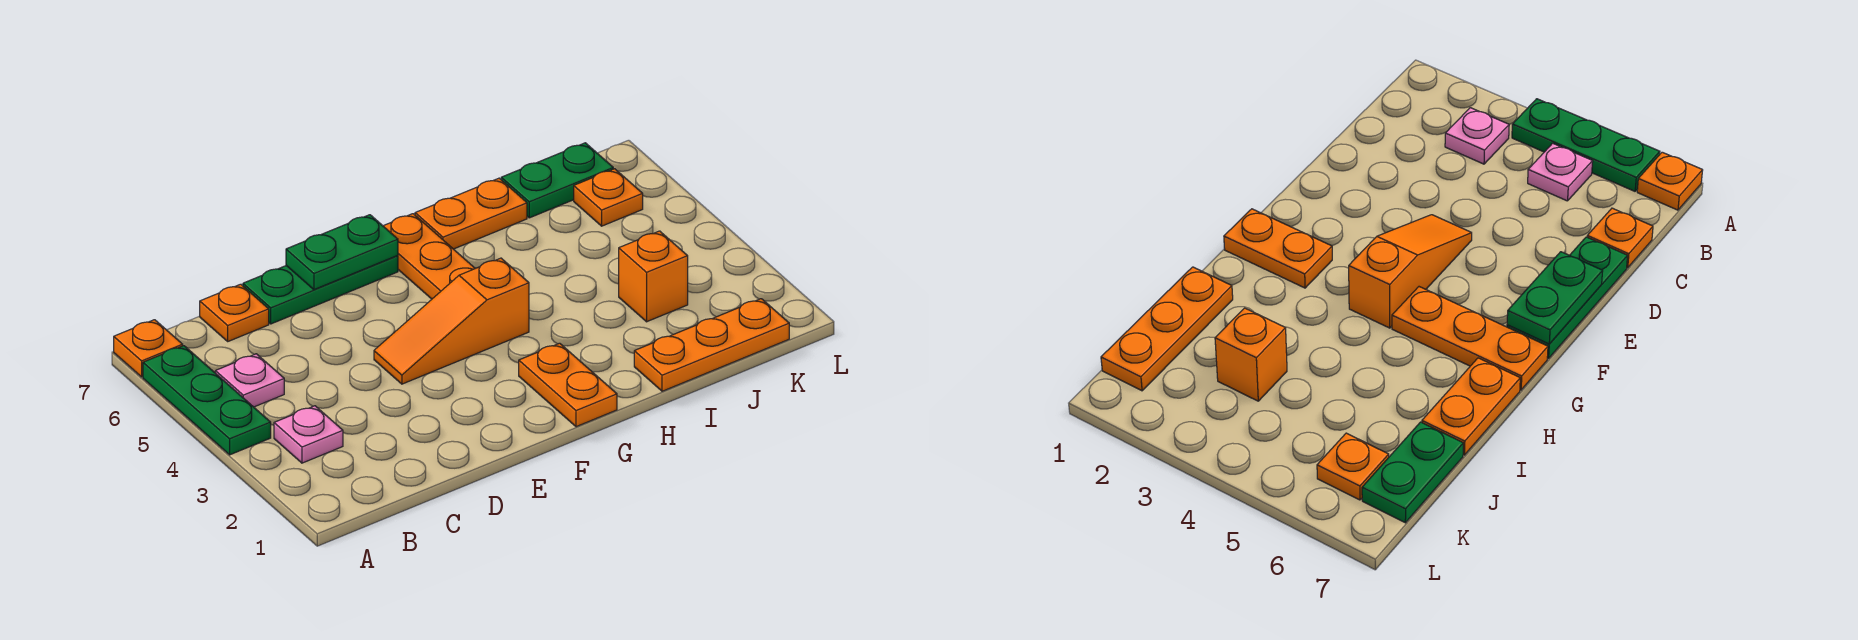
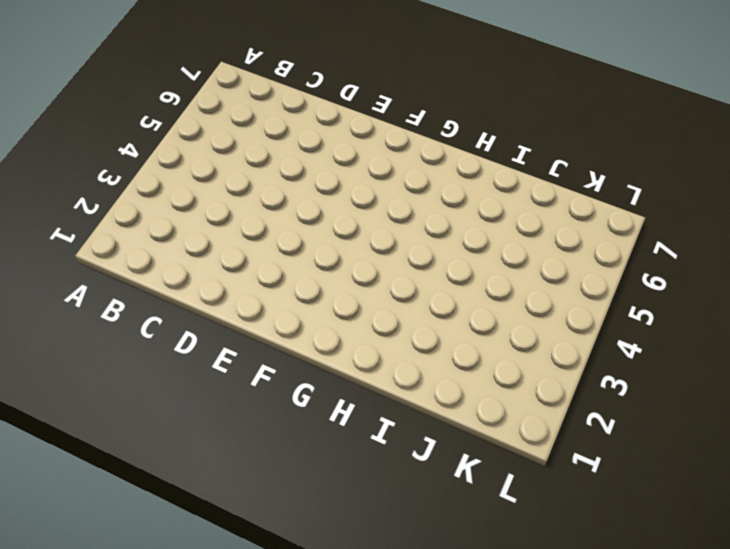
none -> green plate A4:A6 level 1
none -> orange plate A7 level 1
none -> pink plate B3 level 1

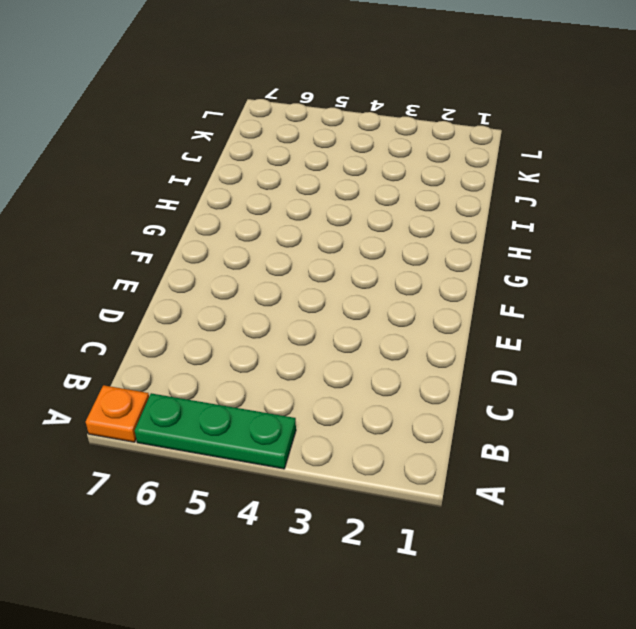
none -> pink plate B3 level 1
none -> pink plate B5 level 1
none -> orange plate C7 level 1

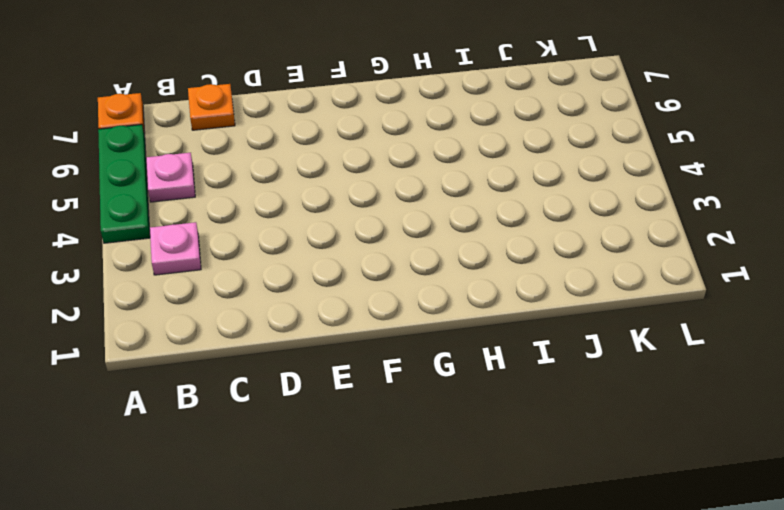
none -> green plate D7:F7 level 1
none -> orange slope E4:G4 level 1 top G
none -> orange plate G1:G2 level 1

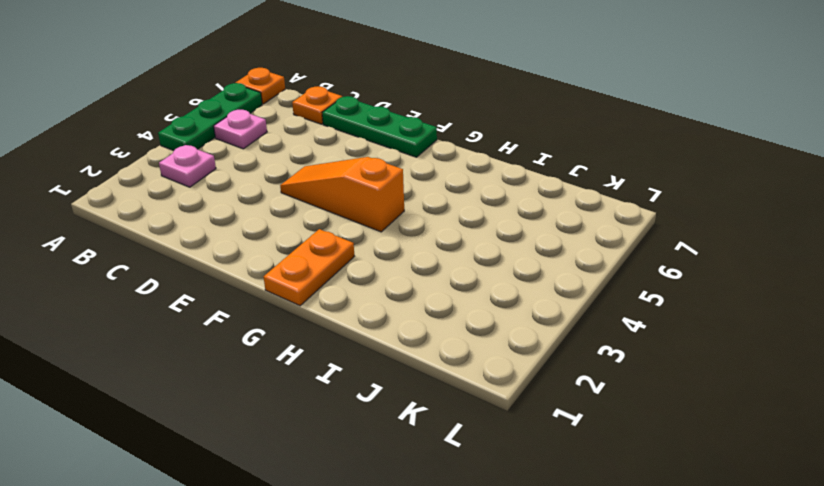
none -> orange plate G5:G7 level 1
none -> orange plate H7:I7 level 1
none -> orange plate I1:K1 level 1

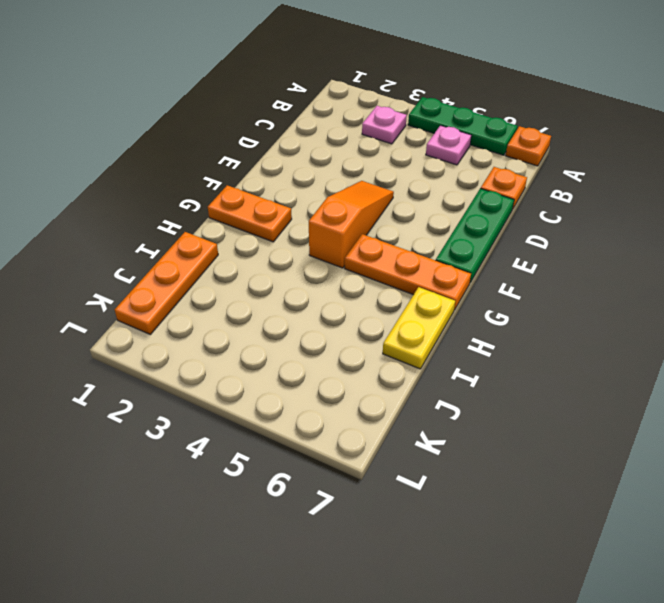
yellow plate H7:I7 level 1 -> orange plate H7:I7 level 1
none -> orange brick J3 level 1
none -> green plate J7:K7 level 1
none -> orange plate K6 level 1

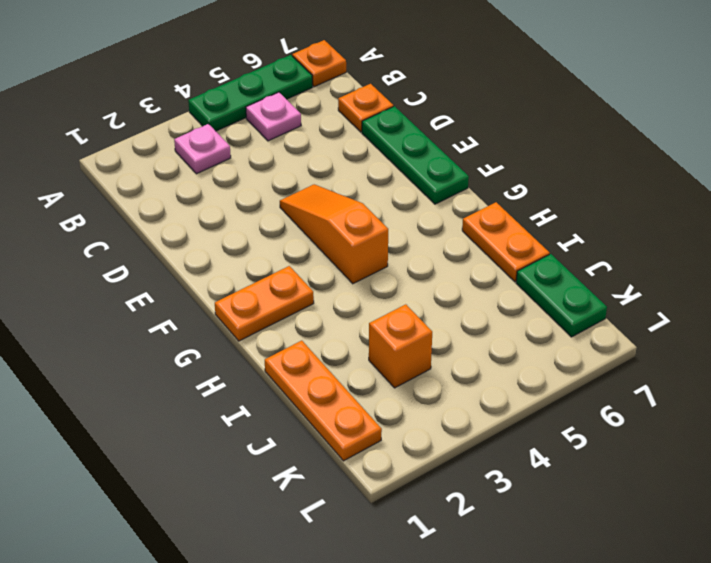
none -> orange plate G5:G7 level 1
none -> orange plate K6 level 1
none -> green plate E7:F7 level 2

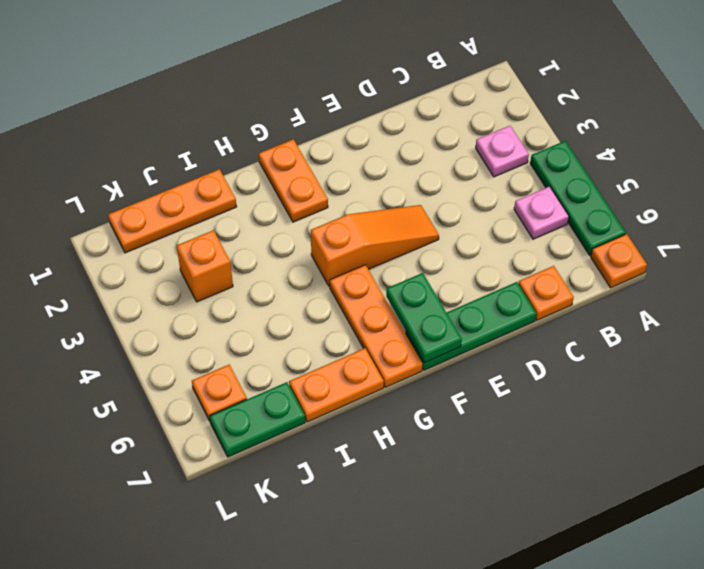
green plate F6:F7 level 2 -> green plate E7:F7 level 2

